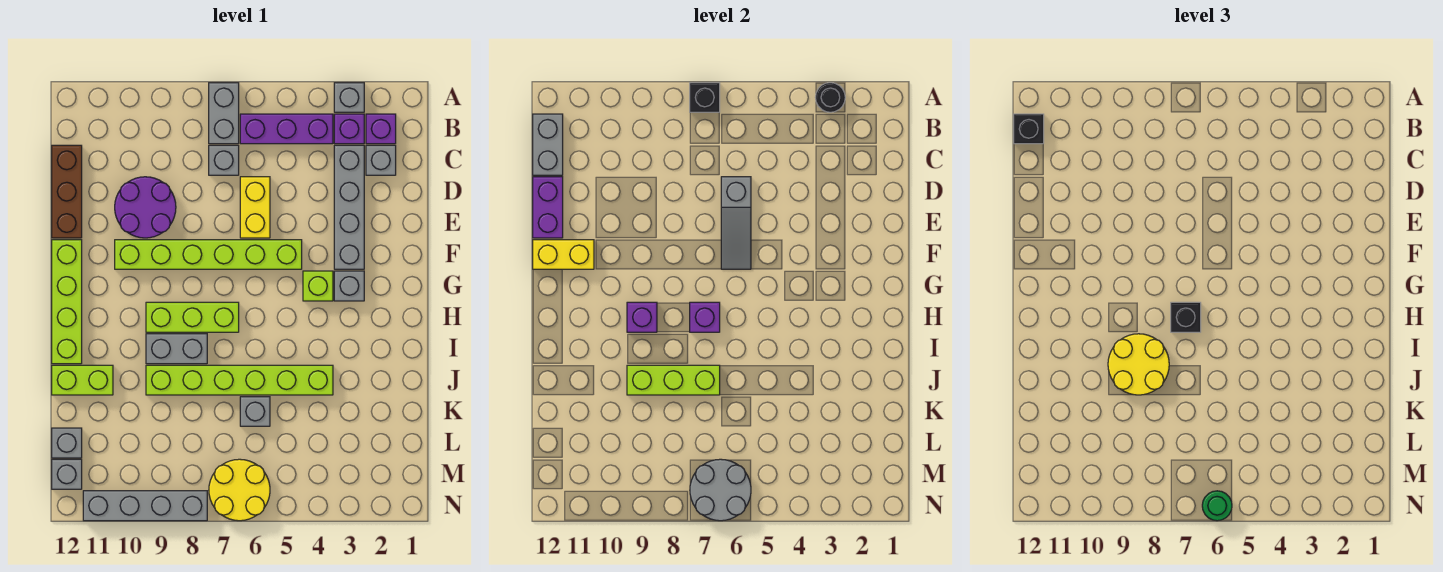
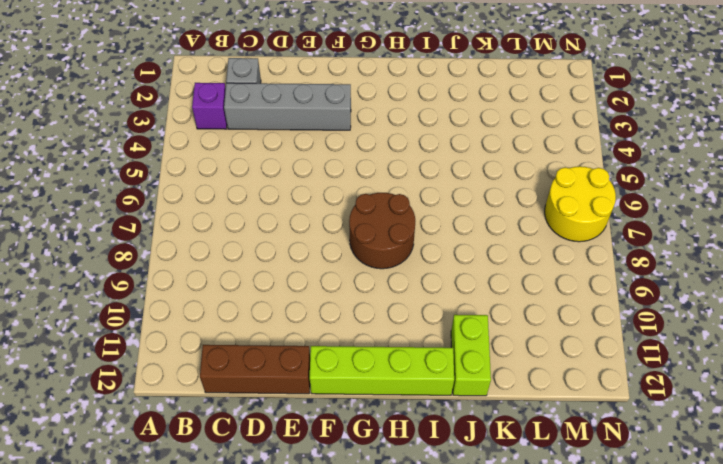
brown round brick G7:H8 level 1 -> lime brick H7:H9 level 1
none -> grey brick A3 level 1
none -> grey brick A7:B7 level 1
none -> purple brick B2 level 1
none -> purple brick B4:B6 level 1

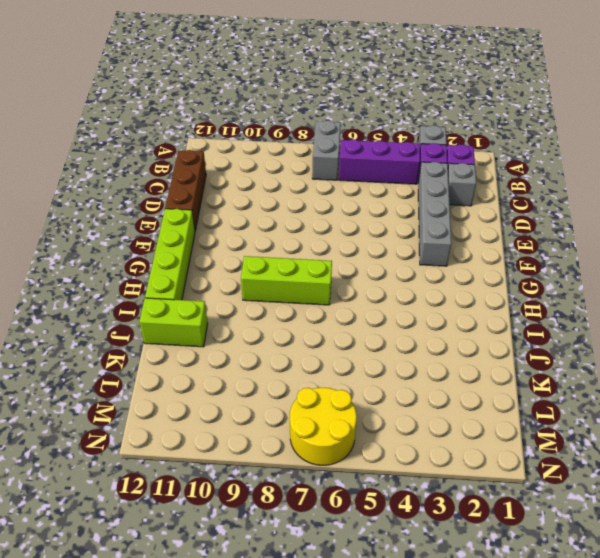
none -> grey brick C7 level 1
none -> yellow brick D6:E6 level 1
none -> purple round brick D9:E10 level 1
none -> lime brick F5:F10 level 1

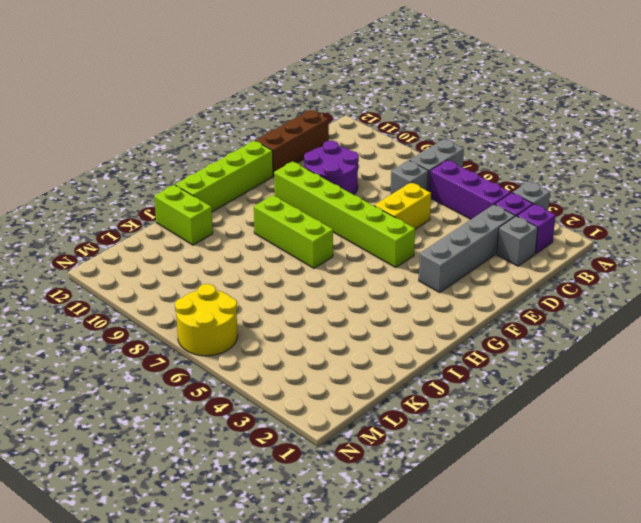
none -> grey brick G3 level 1
none -> lime brick G4 level 1
none -> grey brick I8:I9 level 1
none -> lime brick J4:J9 level 1

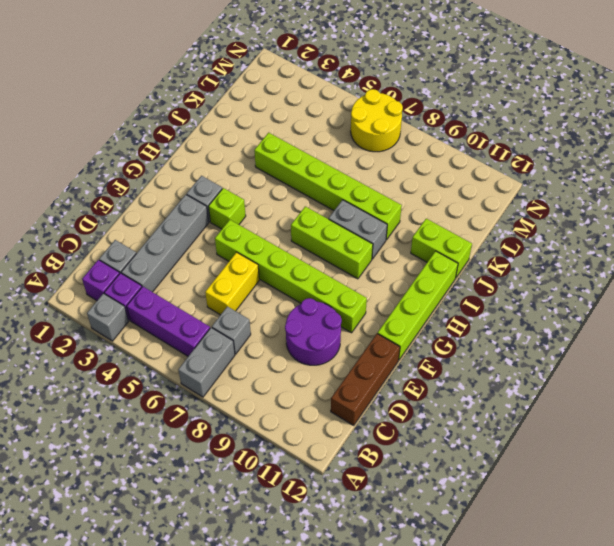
none -> grey brick K6 level 1
none -> grey brick L12 level 1
none -> grey brick M12 level 1
none -> grey brick N8:N11 level 1

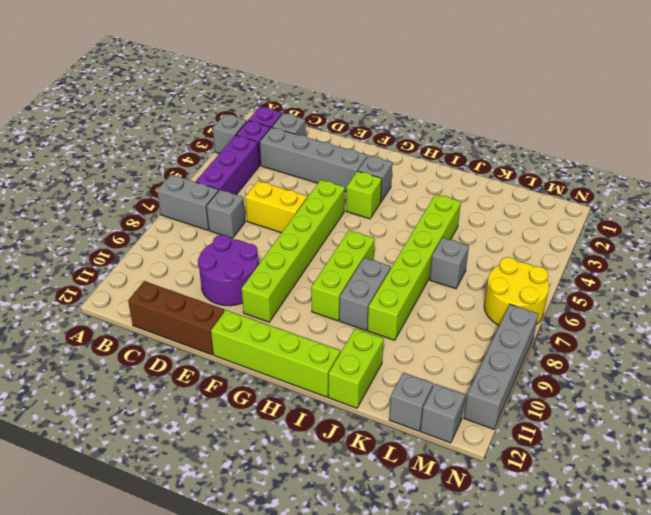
none -> black round brick A3 level 2
none -> black brick A7 level 2
none -> grey brick B12:C12 level 2
none -> grey slope D6:F6 level 2 top D

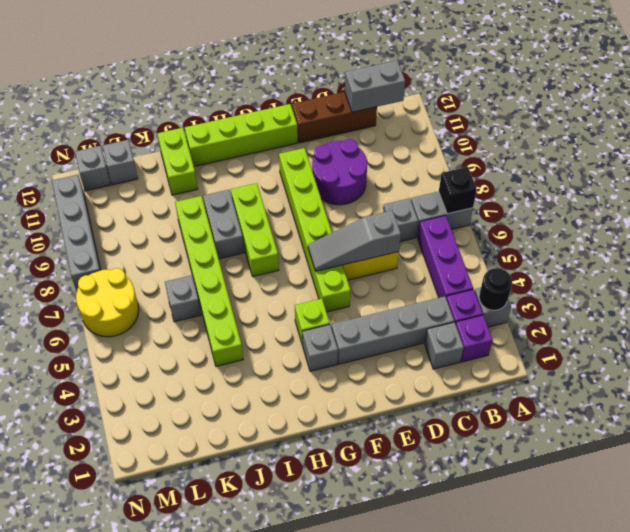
none -> purple brick D12:E12 level 2
none -> yellow brick F11:F12 level 2
none -> purple brick H7 level 2
none -> purple brick H9 level 2

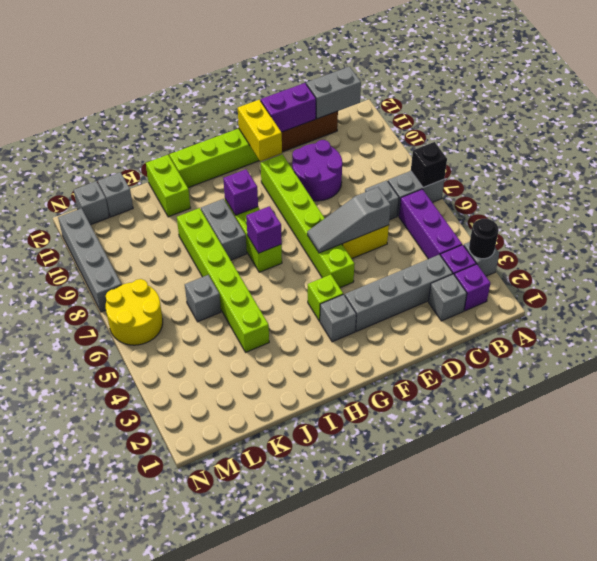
none -> lime brick J7:J9 level 2
none -> grey round brick M6:N7 level 2
none -> black brick B12 level 3
none -> black brick H7 level 3

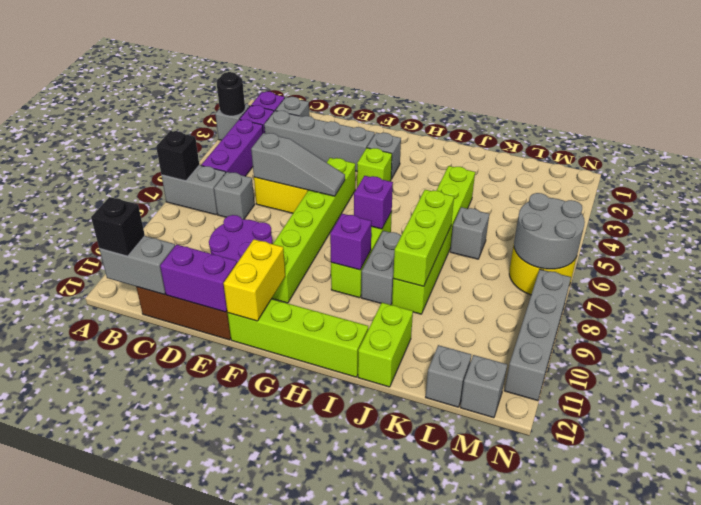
none -> black brick H7 level 3
none -> yellow round brick I8:J9 level 3
none -> green round brick N6 level 3

